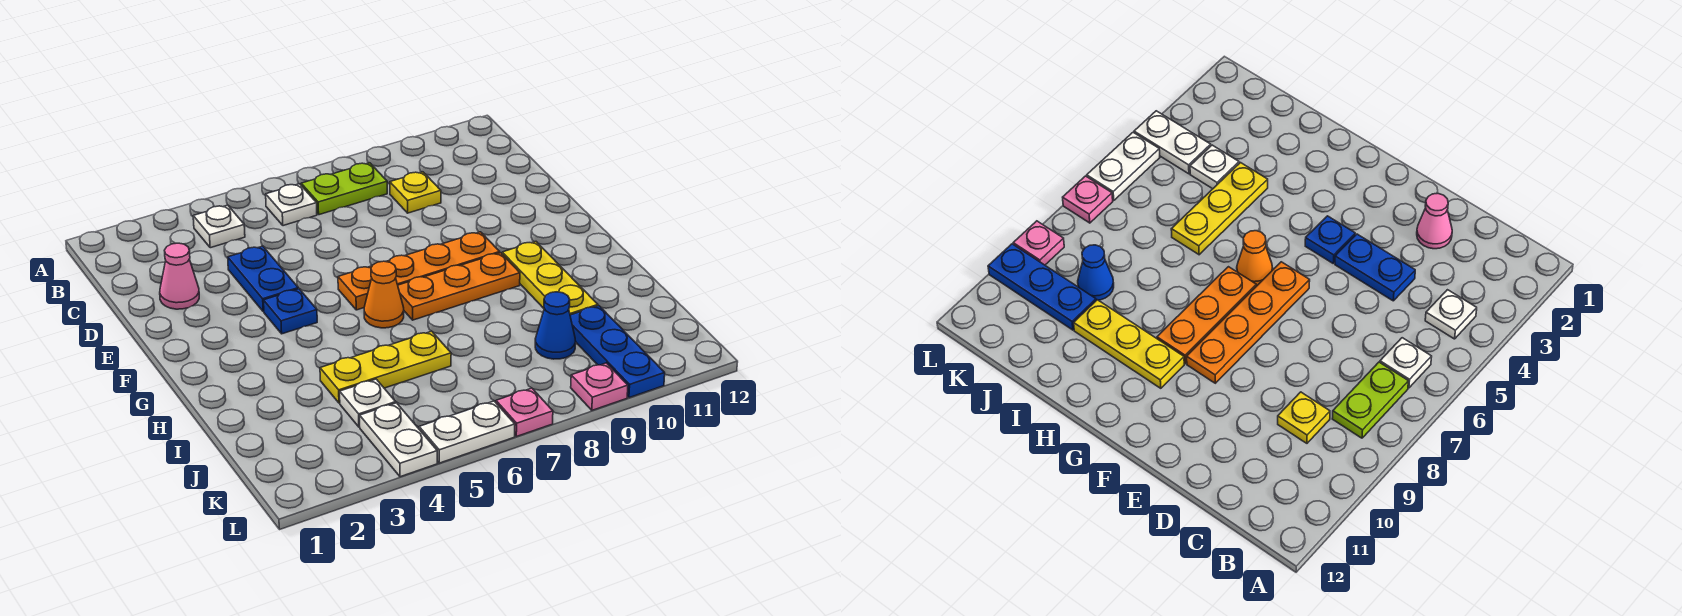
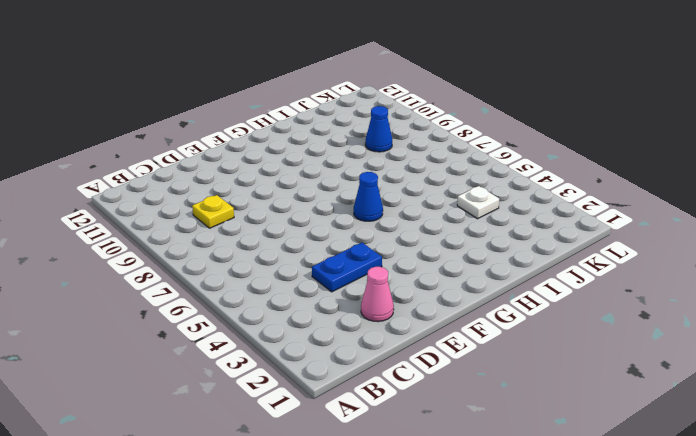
blue cone G6 level 1 -> orange cone G6 level 1
none -> white plate B4 level 1
none -> white plate B6 level 1
none -> lime plate B7:B8 level 1

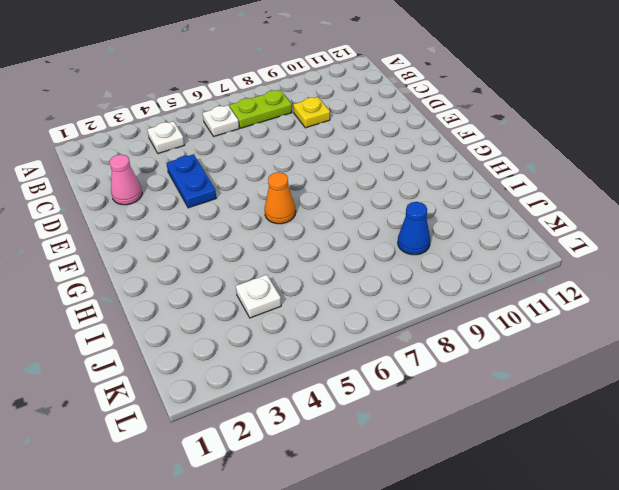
none -> blue plate F4 level 1
none -> orange plate F6:F9 level 1
none -> orange plate G7:G9 level 1

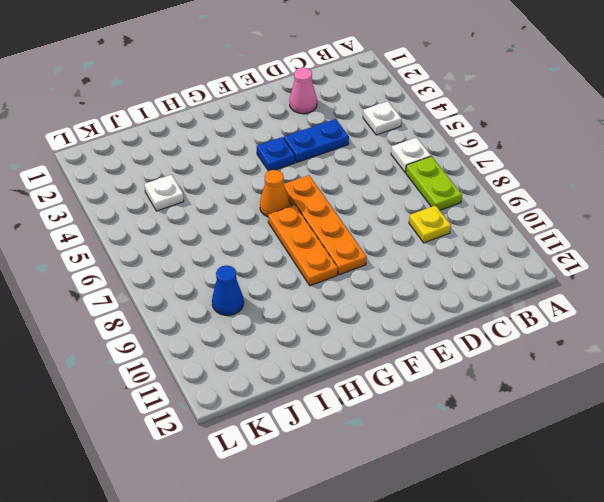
none -> yellow plate G10:I10 level 1
none -> yellow plate I4:I6 level 1
none -> blue plate J10:L10 level 1

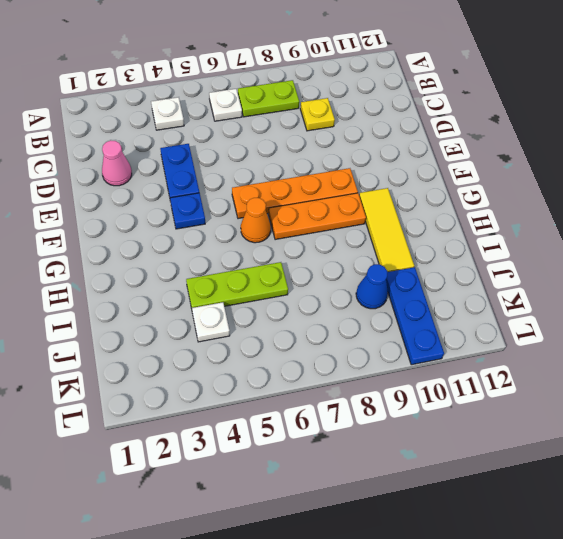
yellow tile G10:I10 level 1 -> yellow plate G10:I10 level 1
lime plate I4:I6 level 1 -> yellow plate I4:I6 level 1
none -> white plate K4:L4 level 1
none -> white plate L5:L6 level 1
none -> pink plate L7 level 1

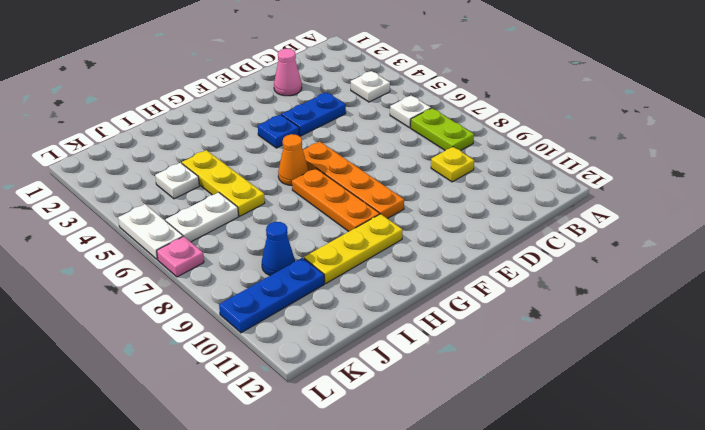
white plate J6:K6 level 1 -> white plate K4:L4 level 1
none -> pink plate L9 level 1

